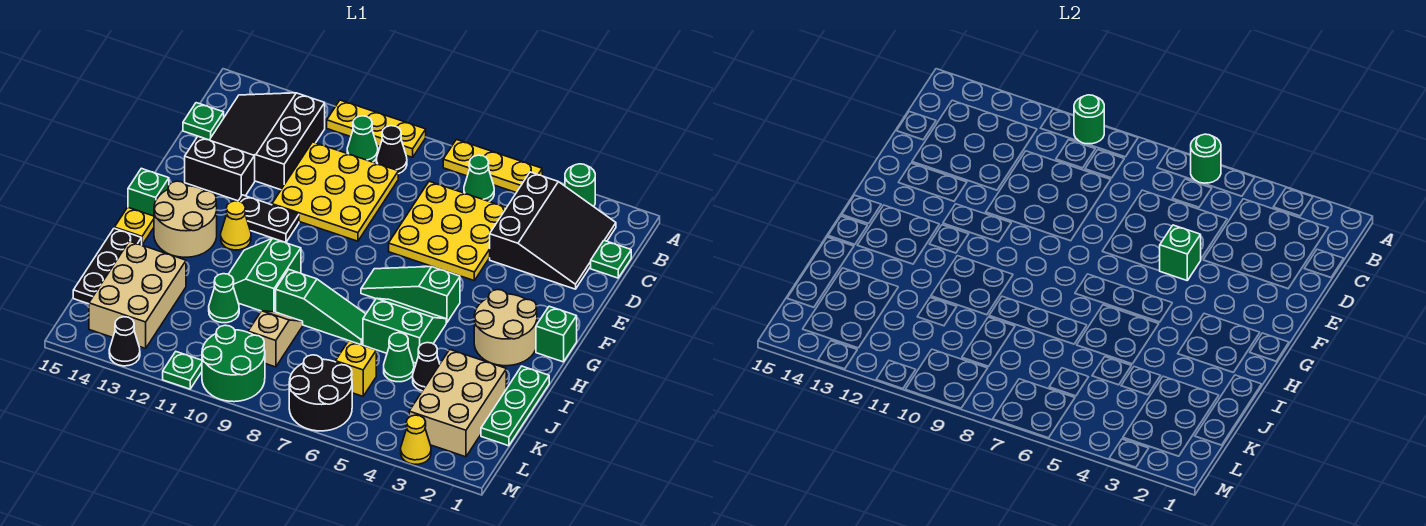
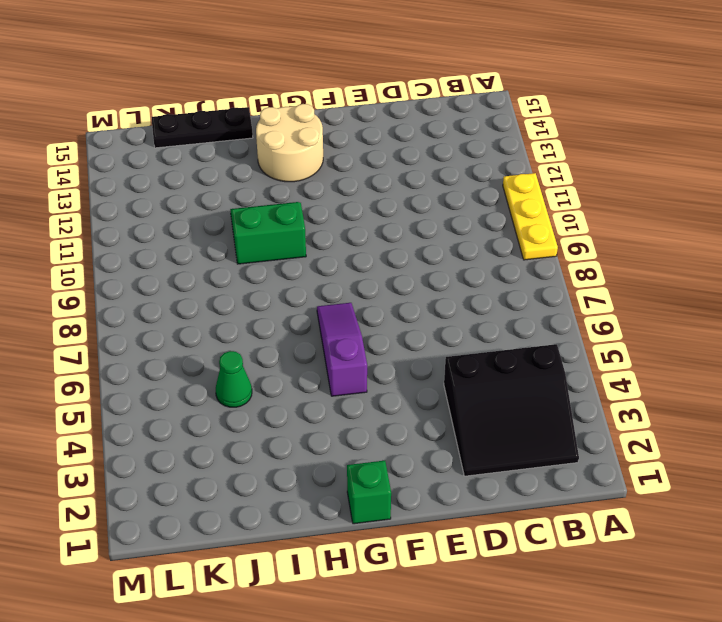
purple slope G5:G7 level 1 top 5 -> green slope G5:G7 level 1 top 5
none -> green round brick A3 level 1
none -> yellow plate A5:A7 level 1
none -> green cone B6 level 1
none -> black cone B9 level 1

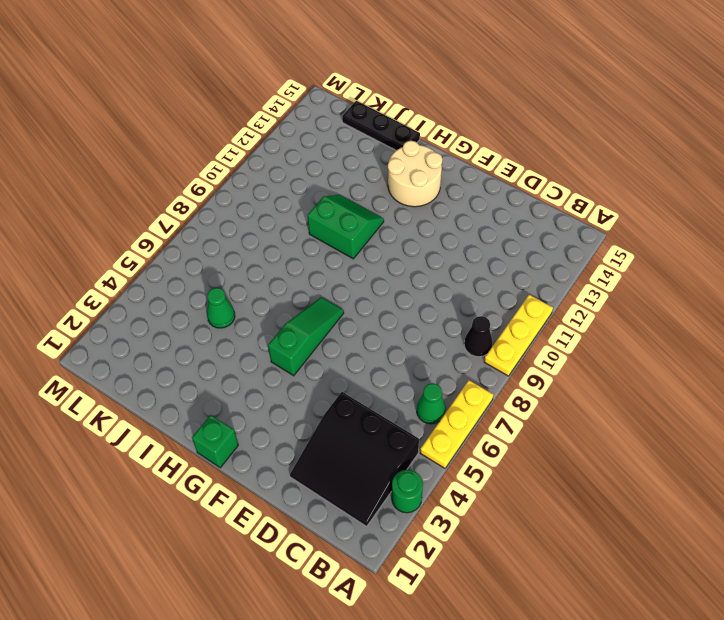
none -> green cone B10 level 1
none -> black slope B12:D14 level 1 top 12
none -> green plate C1 level 1
none -> yellow plate C5:E7 level 1

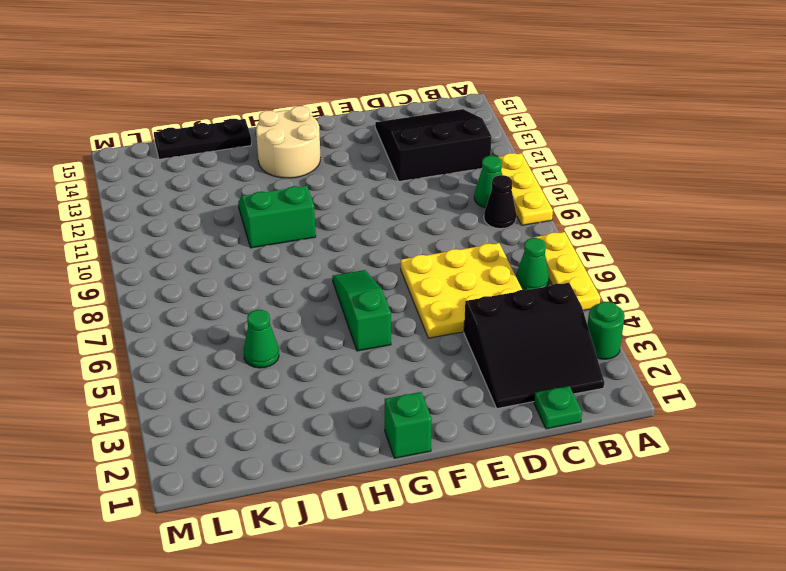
none -> yellow plate C9:E11 level 1
none -> green plate C15 level 1
none -> black brick E13:E14 level 1
none -> black plate F11:F12 level 1

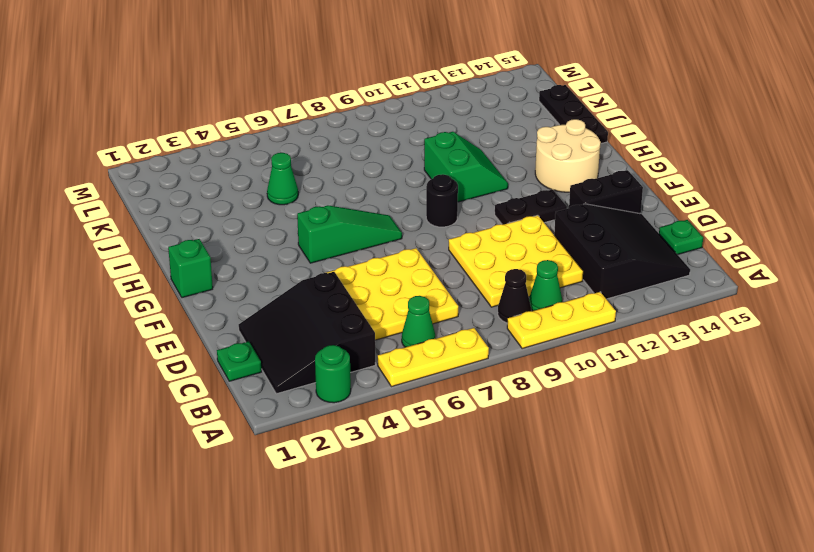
black round brick G9 level 1 -> none
none -> tan round brick G2:H3 level 1
none -> yellow cone G12 level 1
none -> green brick G15 level 1
none -> green slope H5:I6 level 1 top I

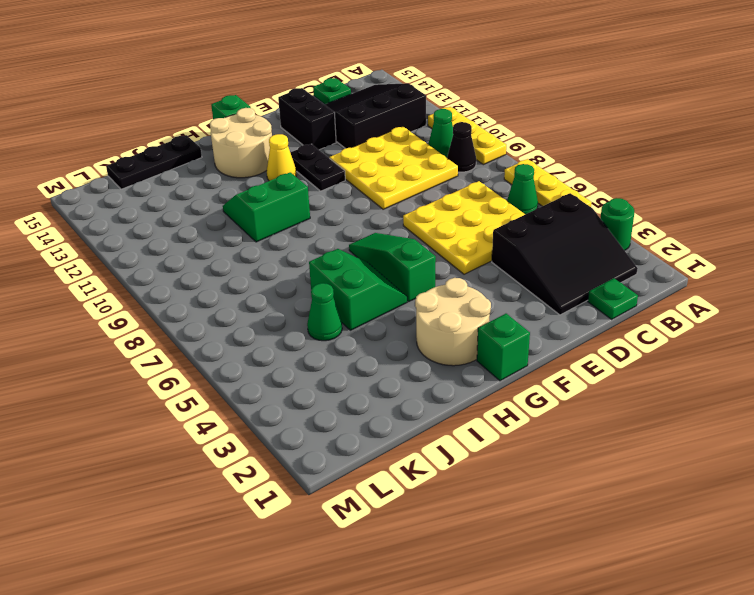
none -> yellow plate H15 level 1
none -> green plate I1:K1 level 1
none -> green slope I7:I9 level 1 top 9
none -> tan brick J2:L3 level 1

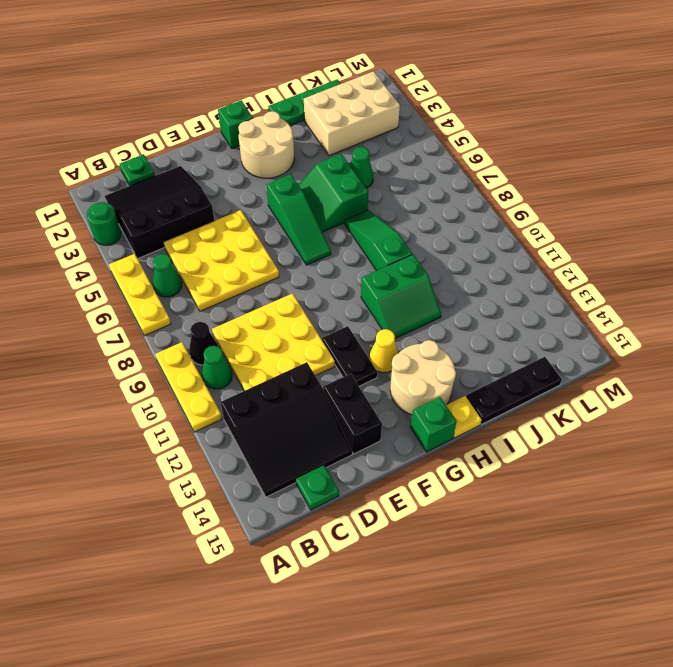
none -> black cone J4 level 1
none -> tan slope J9:K9 level 1 top K
none -> green cone J11 level 1
none -> tan brick J13:L14 level 1

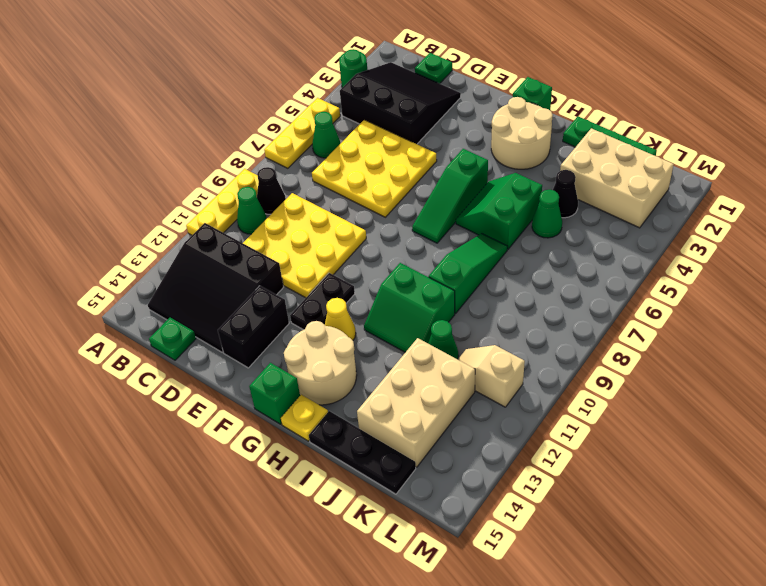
tan brick J12:K14 level 1 -> tan brick J13:L14 level 1
tan slope K11:L11 level 1 top L -> tan slope J9:K9 level 1 top K
none -> yellow brick K6 level 1
none -> black round brick L6:M7 level 1
none -> green round brick L9:M10 level 1
none -> yellow cone M3 level 1

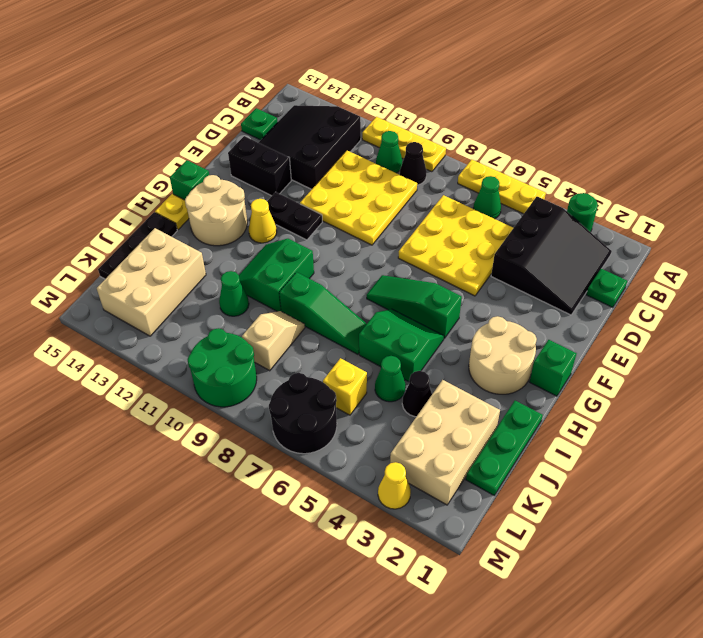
none -> green plate M11 level 1
none -> black cone M13 level 1
none -> green round brick A6 level 2
none -> green round brick A10 level 2

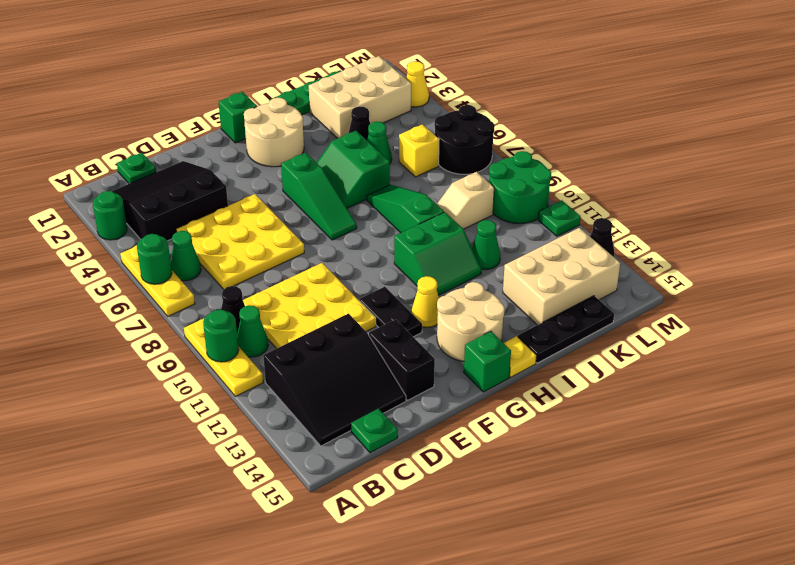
none -> green brick E5 level 2

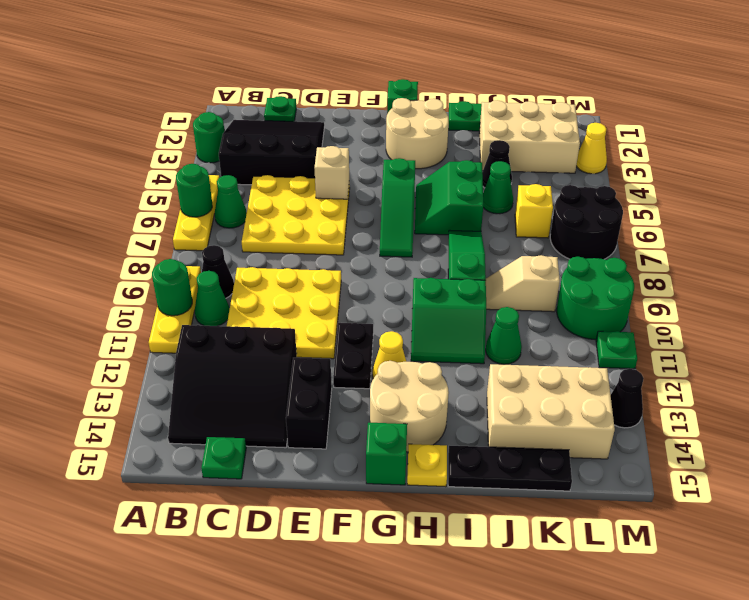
tan brick E5 level 2 -> green brick E5 level 2

